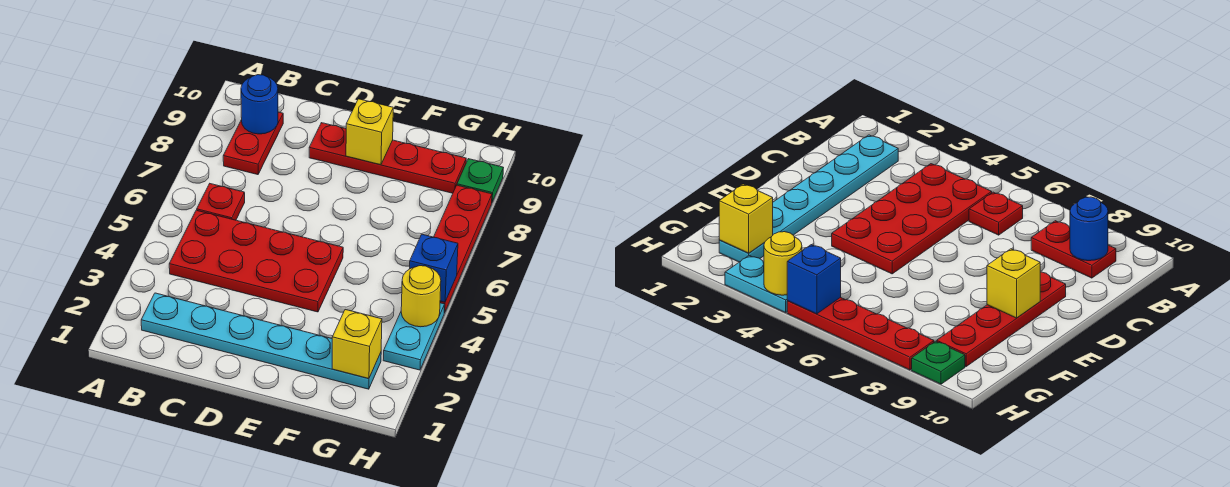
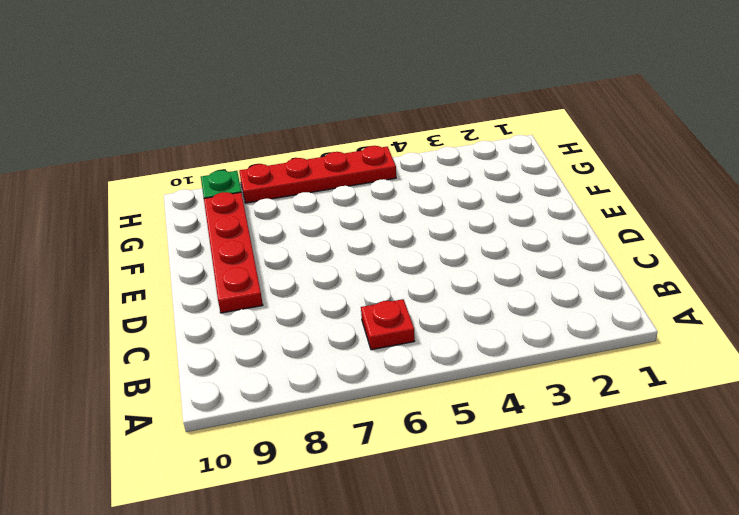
none -> cyan plate B2:G2 level 1
none -> red plate B4:E5 level 1
none -> red plate B8:B9 level 1

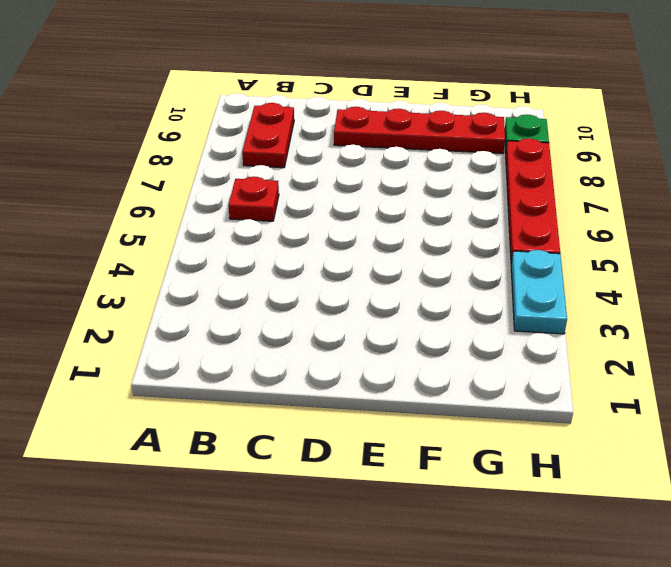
none -> cyan plate B2:G2 level 1
none -> red plate B4:E5 level 1
none -> blue round brick B9 level 2

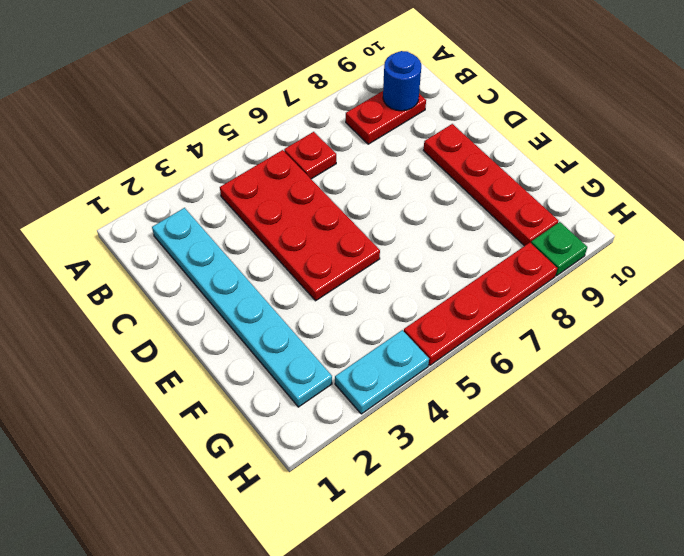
none -> yellow brick E9 level 2
none -> yellow brick G2 level 2
none -> yellow round brick H4 level 2

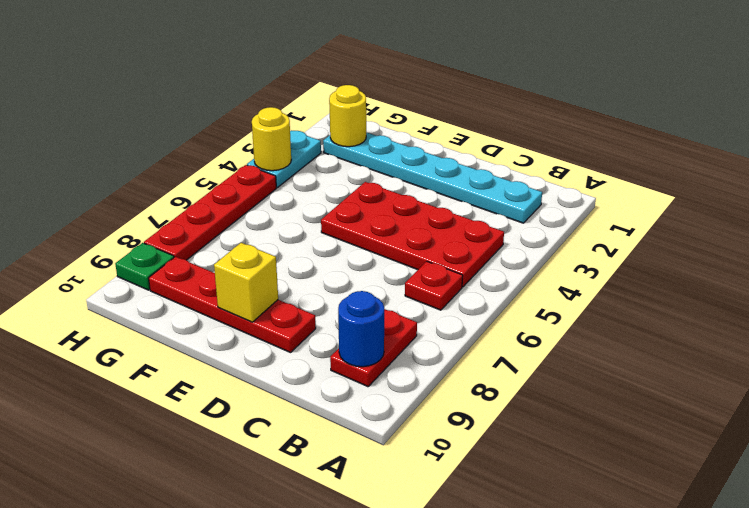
yellow round brick G2 level 2 -> yellow brick G2 level 2
none -> blue brick H5 level 2

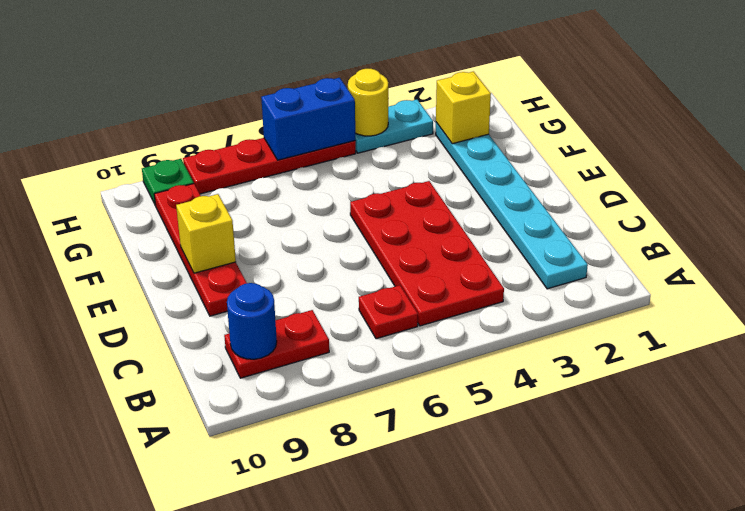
blue brick H5:H6 level 2 -> blue brick H5 level 2

